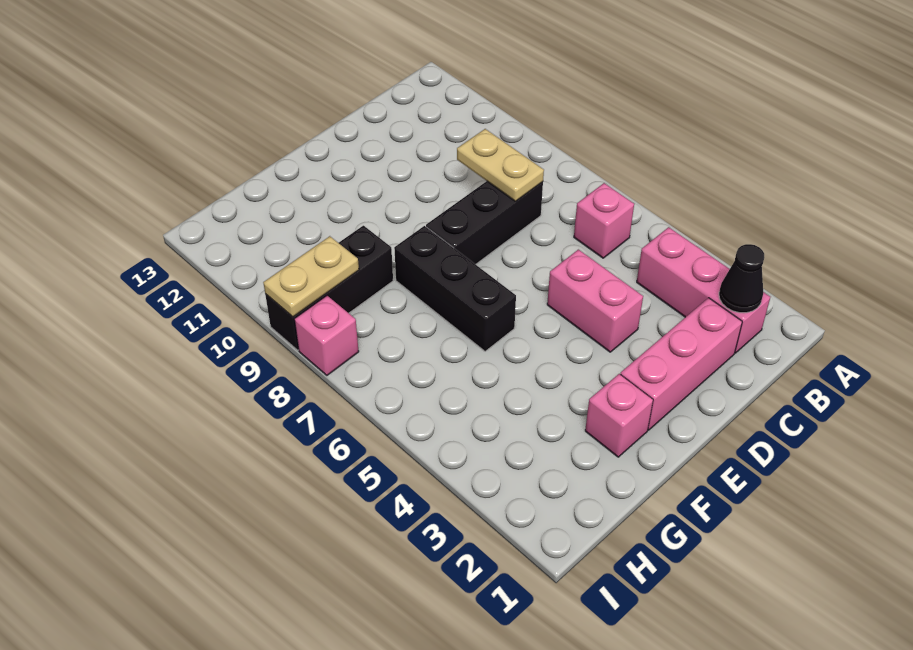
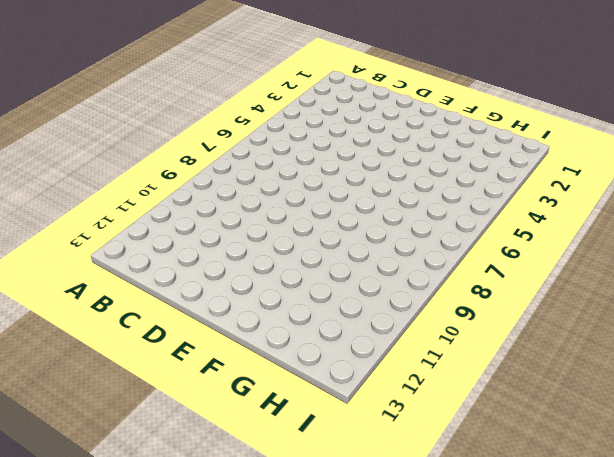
none -> pink brick B2:B4 level 1
none -> pink brick B6 level 1
none -> pink brick C2:E2 level 1

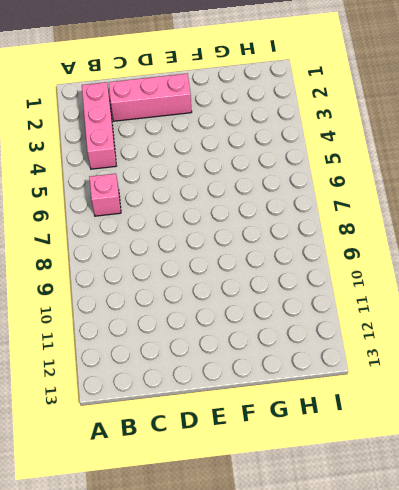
none -> black brick C8:E8 level 1
none -> pink brick D4:D5 level 1
none -> pink brick F2 level 1

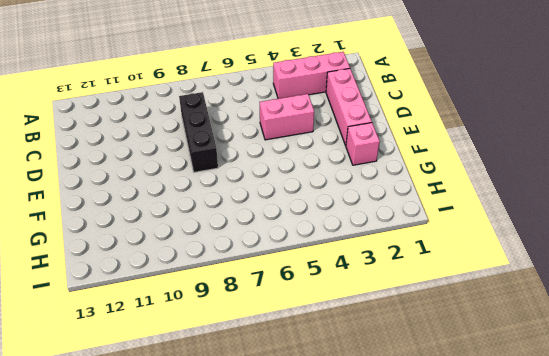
none -> pink brick B6 level 1
none -> black brick F6:F8 level 1
none -> black brick G9:I9 level 1

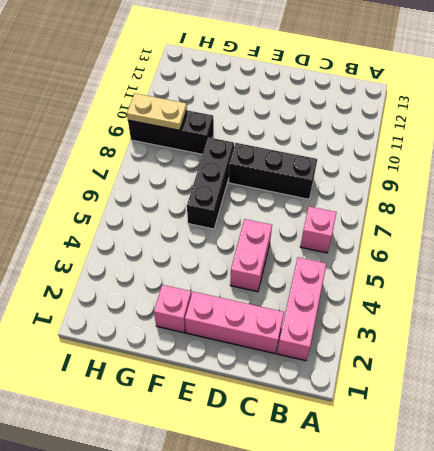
none -> pink brick I8 level 1
none -> black cone B2 level 2
none -> tan plate C8:C9 level 2

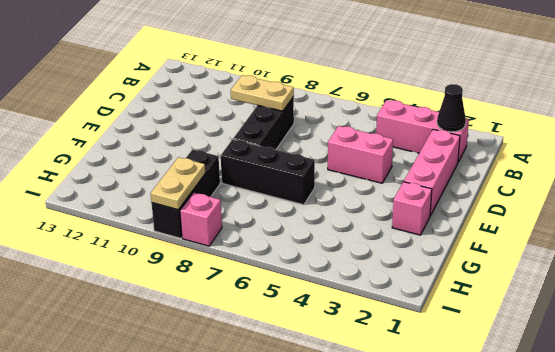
none -> pink brick B6 level 1

